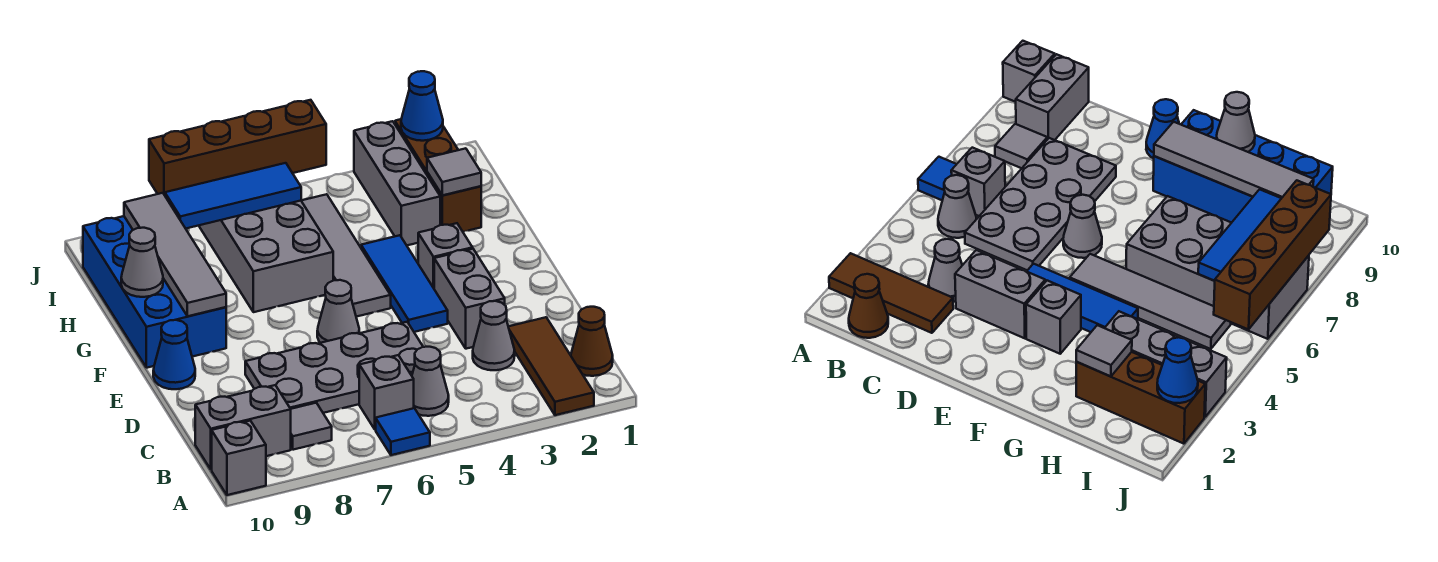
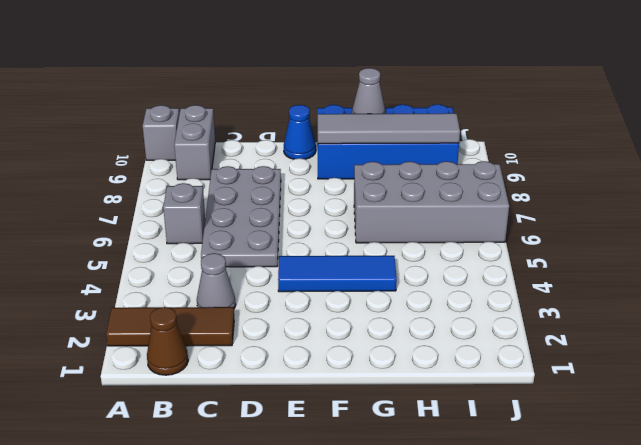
none -> blue tile A6 level 1
none -> grey cone B5 level 1
none -> grey tile B8 level 1

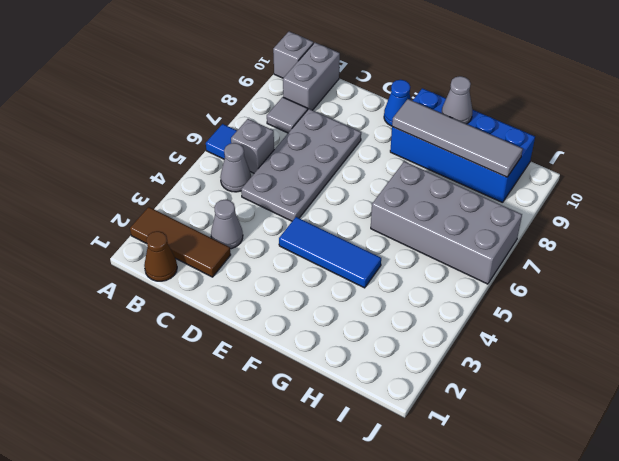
none -> grey brick D3:E3 level 1
none -> grey cone E6 level 1
none -> grey brick F3 level 1

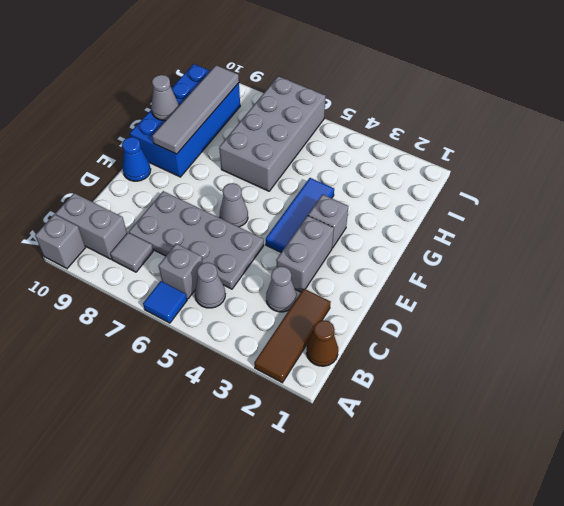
none -> grey tile F5:I5 level 1
none -> brown brick H2:J2 level 1
none -> grey brick H3:J3 level 1

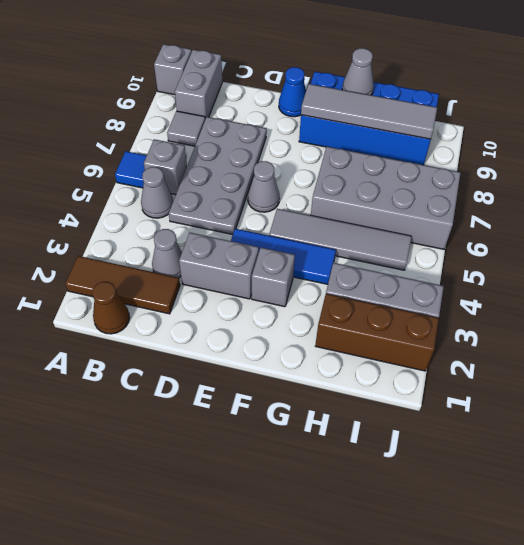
none -> grey tile H2 level 2
none -> blue tile I6:I8 level 2
none -> blue cone J2 level 2

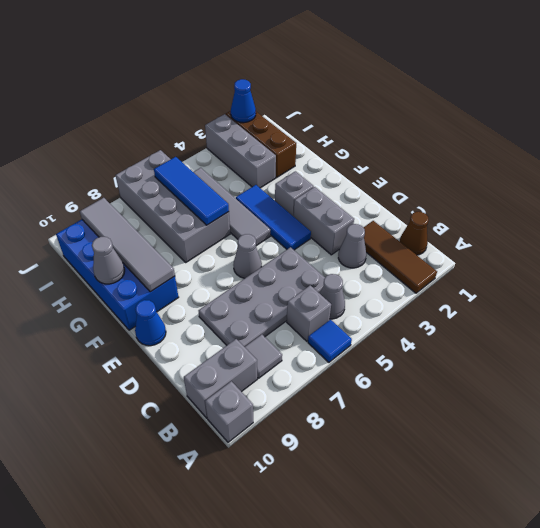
blue tile G6:I6 level 2 -> blue tile I6:I8 level 2
none -> grey tile H2 level 2
none -> brown brick J5:J8 level 2

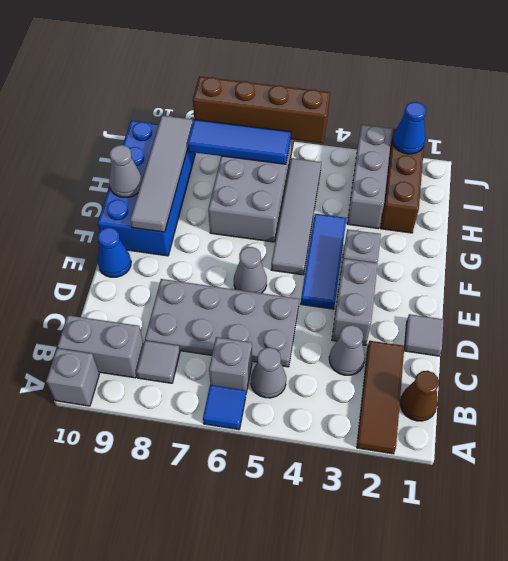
grey tile D1 level 1 -> grey tile H2 level 2

